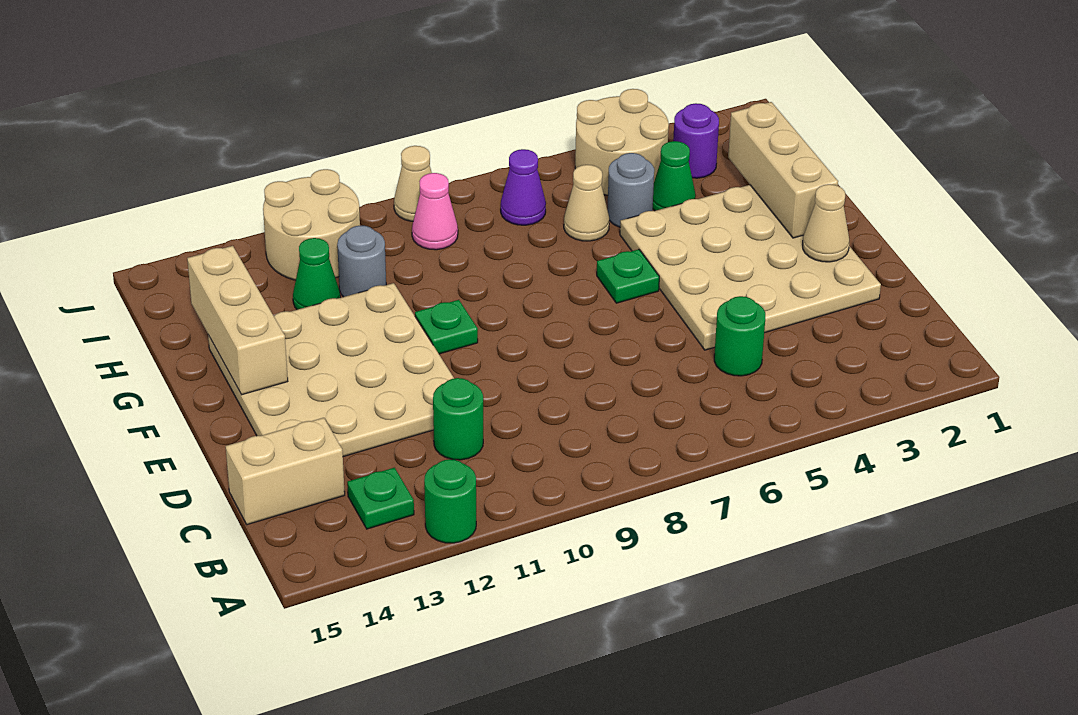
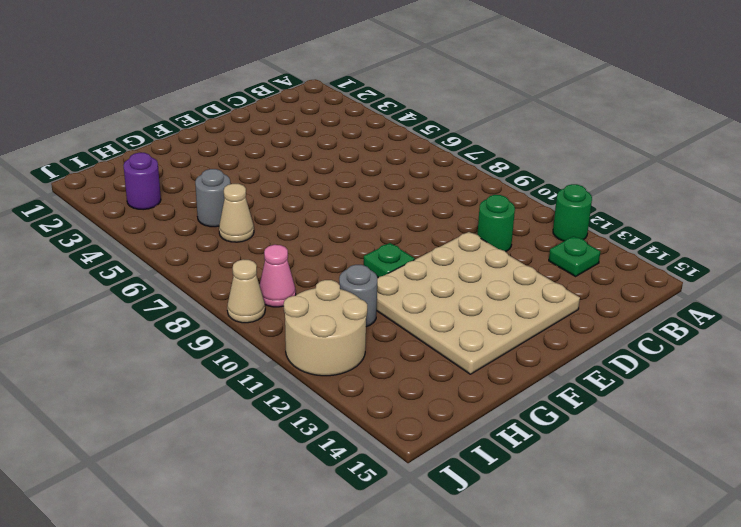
none -> green round brick C5 level 1
none -> tan brick C14:C15 level 1
none -> tan plate D2:G5 level 1

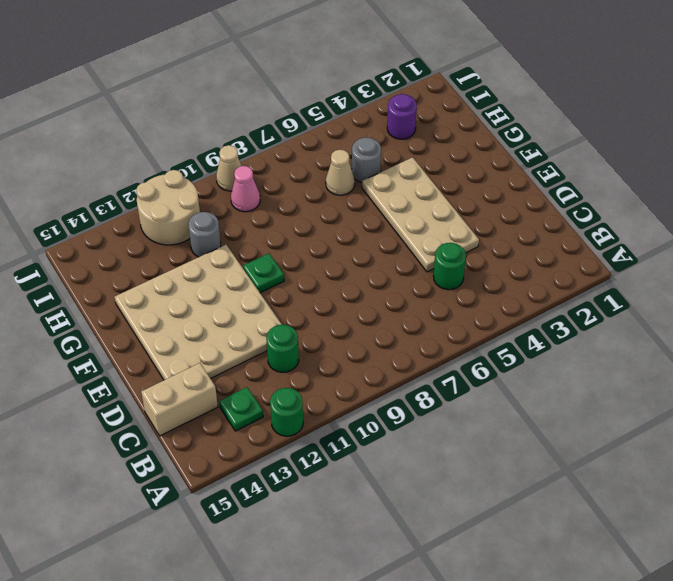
tan plate D4:G5 level 1 -> tan plate D2:G5 level 1
none -> green plate F6 level 1
none -> green cone H4 level 1
none -> green cone H12 level 1

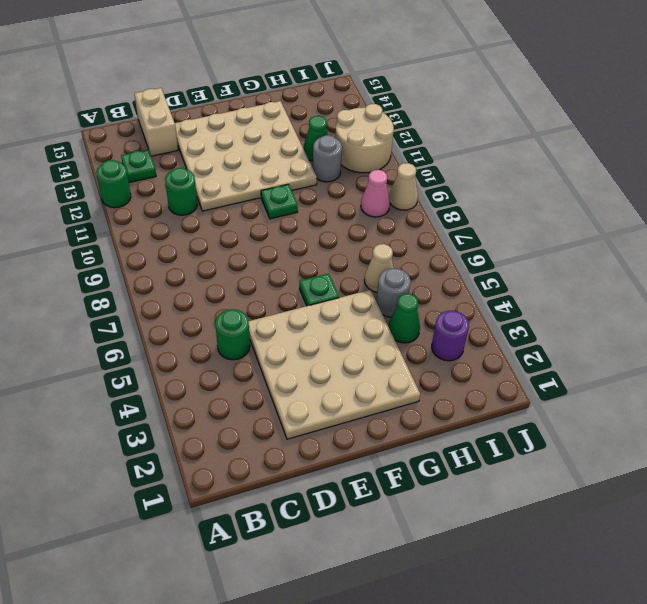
none -> tan round brick I4:J5 level 1
none -> purple cone I7 level 1
none -> tan cone E2 level 2

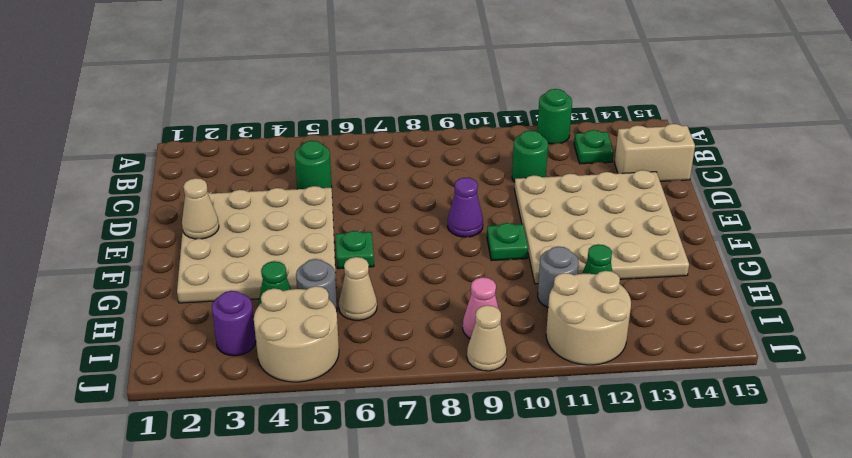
purple cone E9 level 1 -> purple cone I7 level 1
none -> tan brick F2:H2 level 2
none -> tan brick F14:H14 level 2

